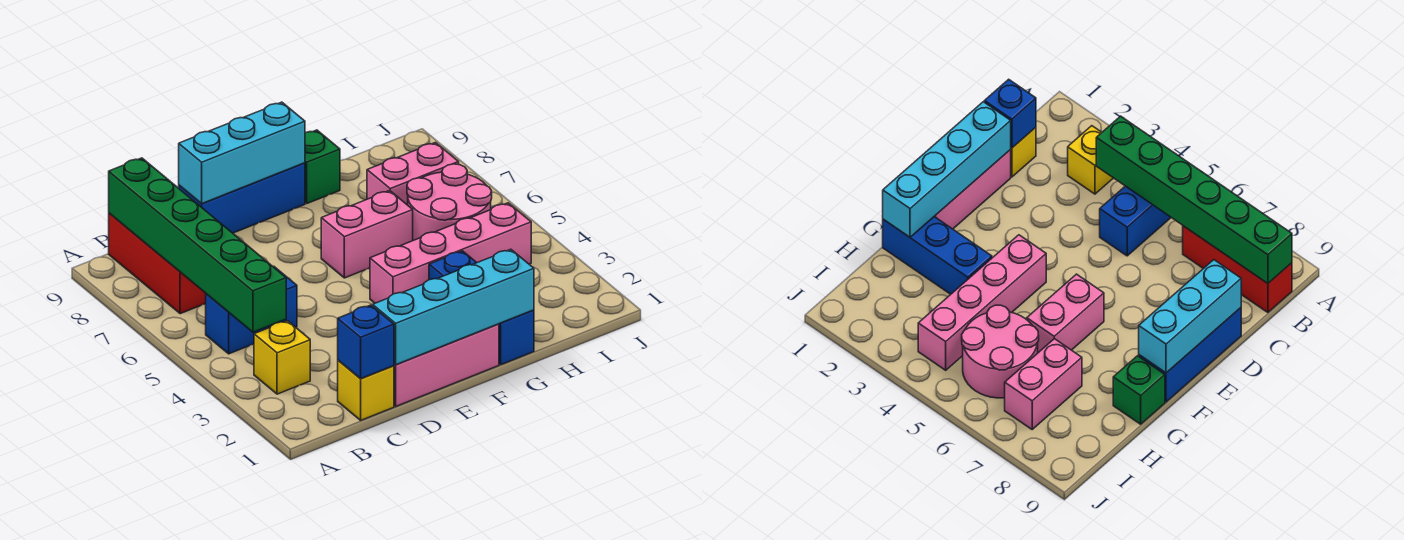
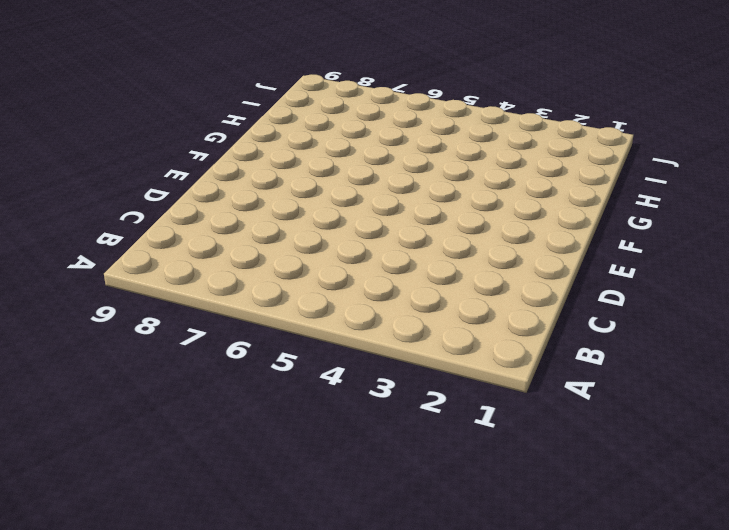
none -> yellow brick B3 level 1
none -> blue brick B5:C5 level 1
none -> red brick B7:B9 level 1

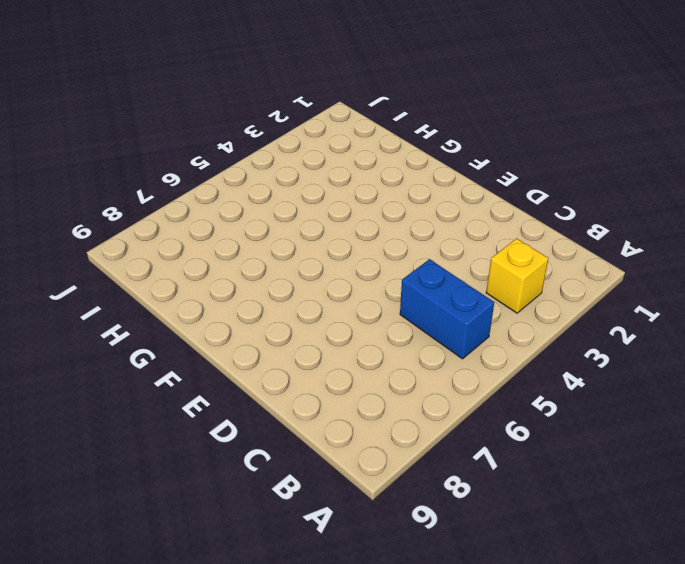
none -> red brick B7:B9 level 1
none -> yellow brick C1 level 1
none -> pink brick D1:F1 level 1

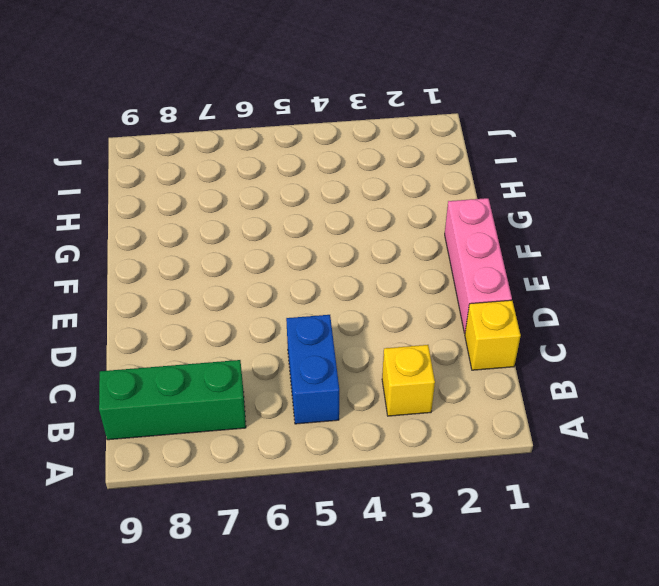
green brick B7:B9 level 1 -> red brick B7:B9 level 1
none -> blue brick D9:F9 level 1
none -> pink brick F4:I4 level 1
none -> pink brick F6:G6 level 1

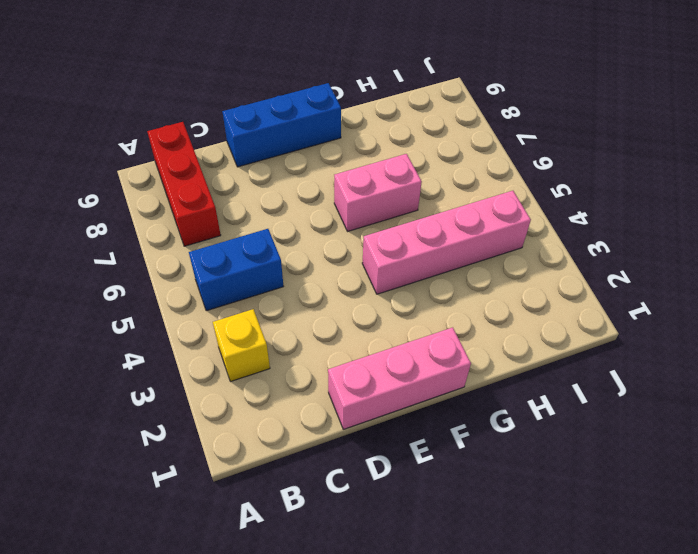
none -> yellow brick C1 level 1
none -> blue brick G1:G3 level 1
none -> green brick G9 level 1

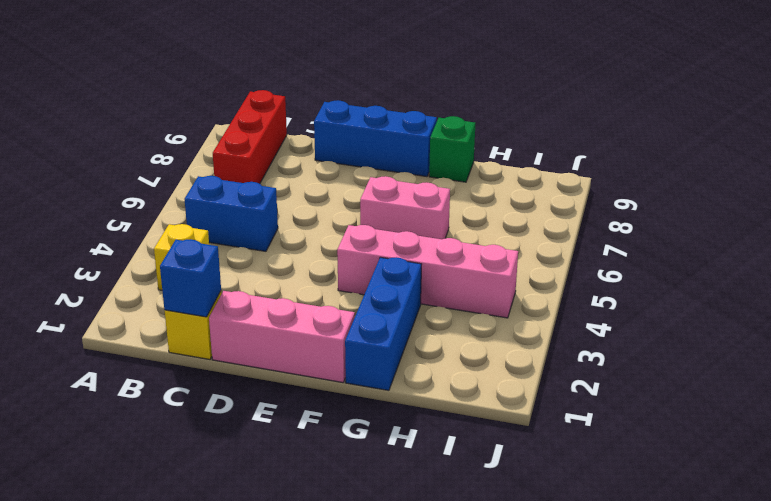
none -> pink round brick H5:I6 level 1
none -> pink brick H7:I7 level 1
none -> green brick B4:B9 level 2

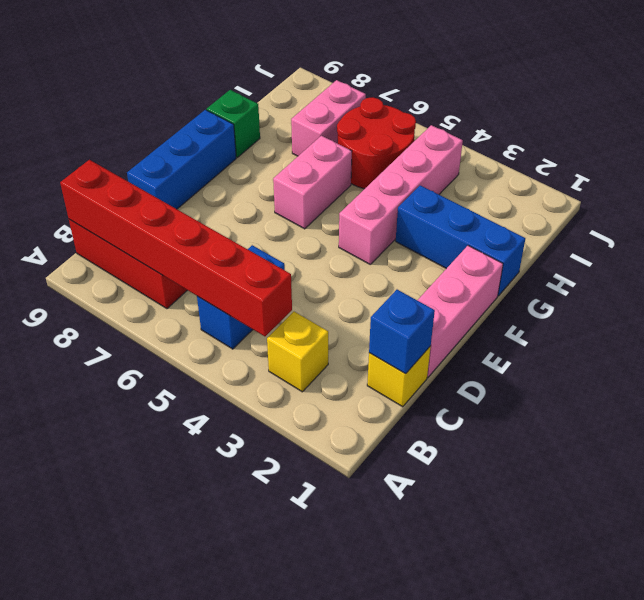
red brick B4:B9 level 2 -> green brick B4:B9 level 2
red round brick H5:I6 level 1 -> pink round brick H5:I6 level 1
none -> cyan brick D1:G1 level 2
none -> cyan brick D9:F9 level 2

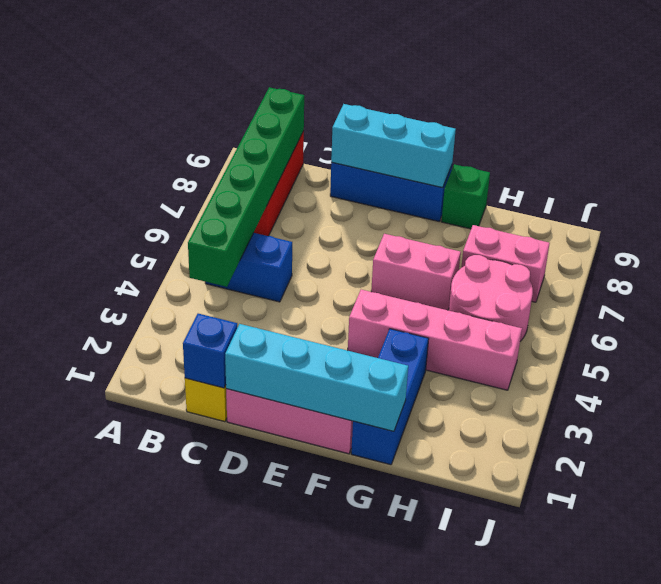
none -> yellow brick B3 level 1

